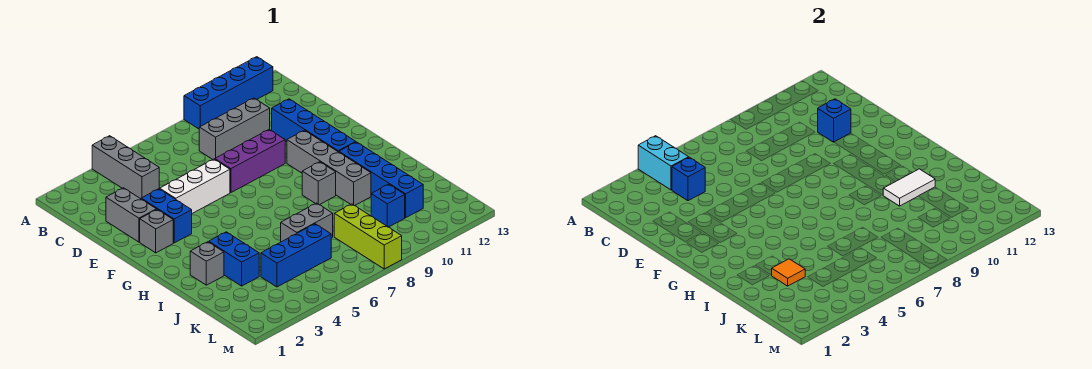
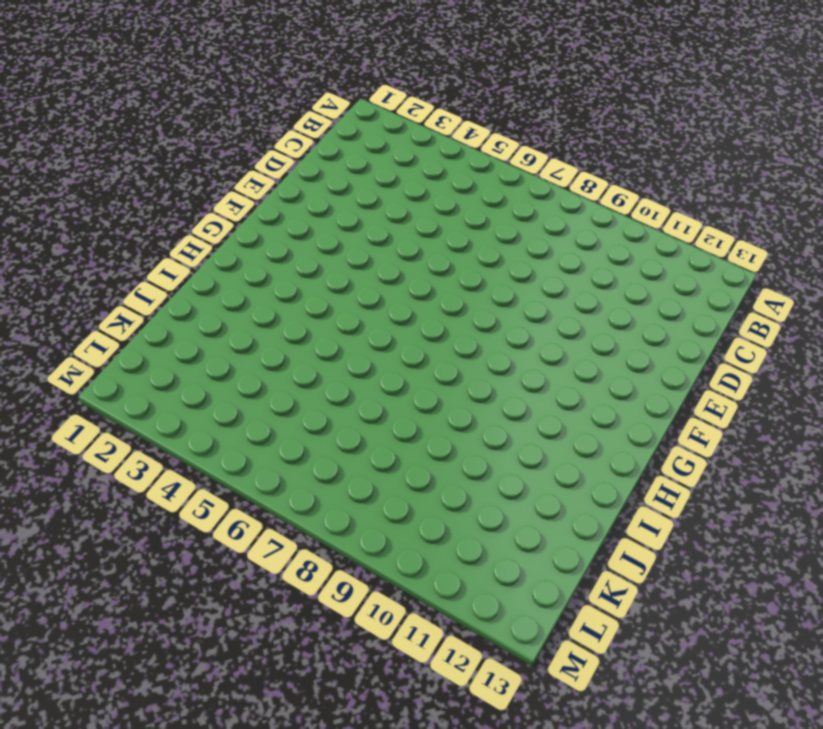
none -> grey brick A4:C4 level 1
none -> blue brick A9:A12 level 1
none -> grey brick C8:C10 level 1

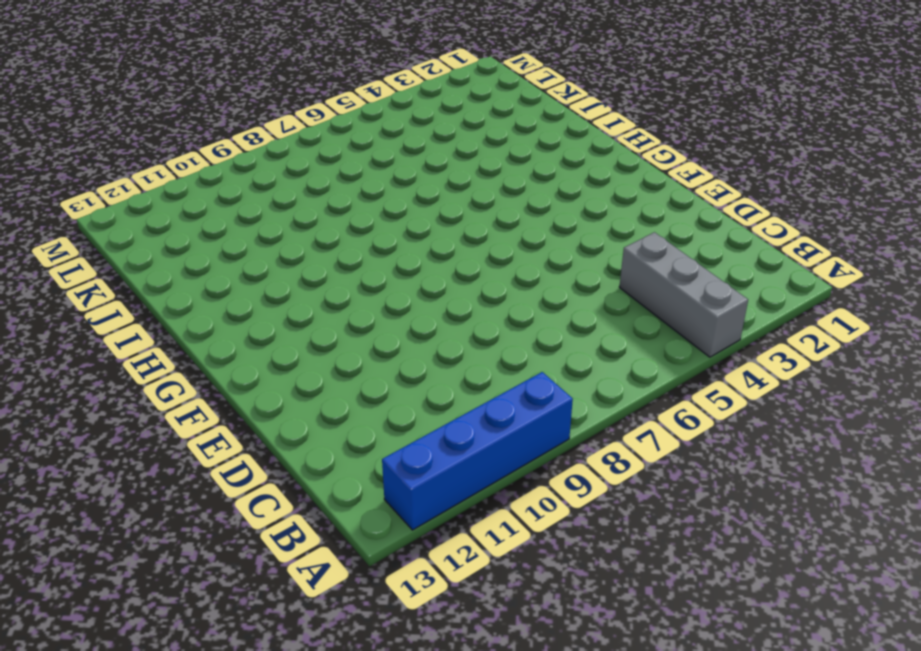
none -> grey brick C8:C10 level 1
none -> grey brick D2:E2 level 1
none -> blue brick D11:G11 level 1

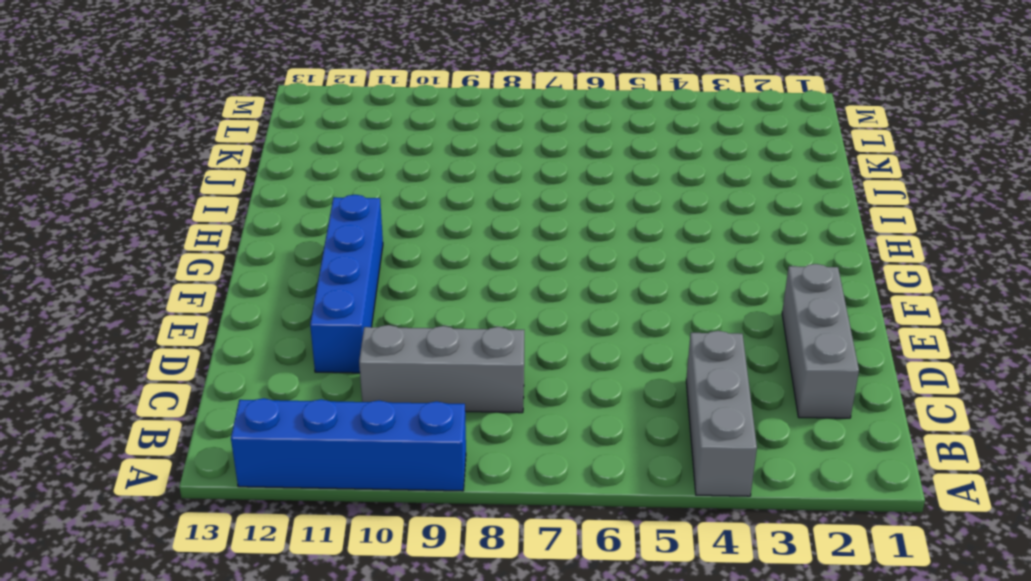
grey brick C2:E2 level 1 -> grey brick D2:E2 level 1
none -> blue brick E3:F3 level 1
none -> white brick E4:E6 level 1
none -> purple brick E7:E9 level 1

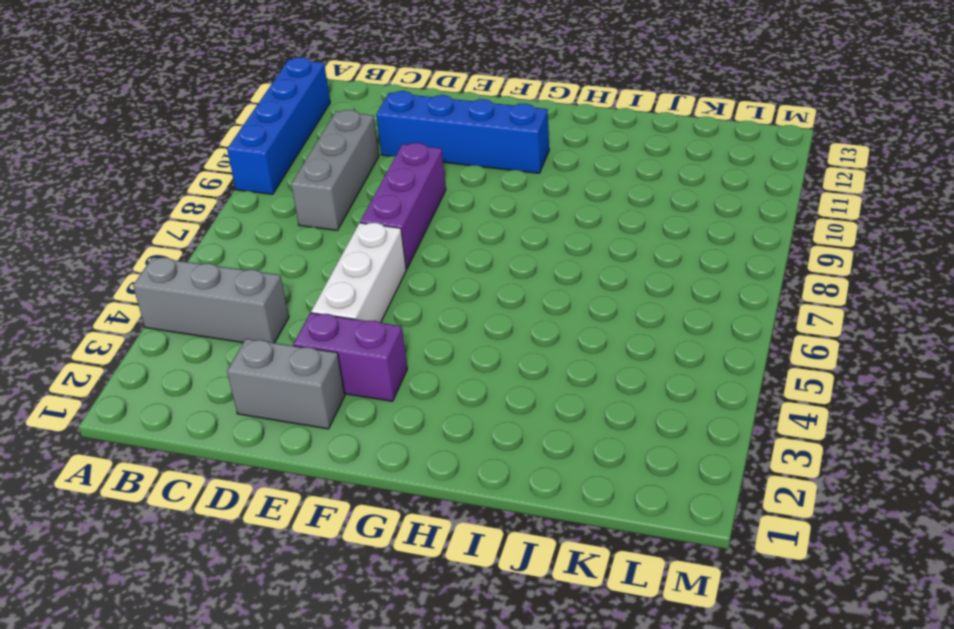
purple brick E3:F3 level 1 -> blue brick E3:F3 level 1
none -> grey brick F2 level 1
none -> grey brick F10:I10 level 1
none -> grey brick H9 level 1

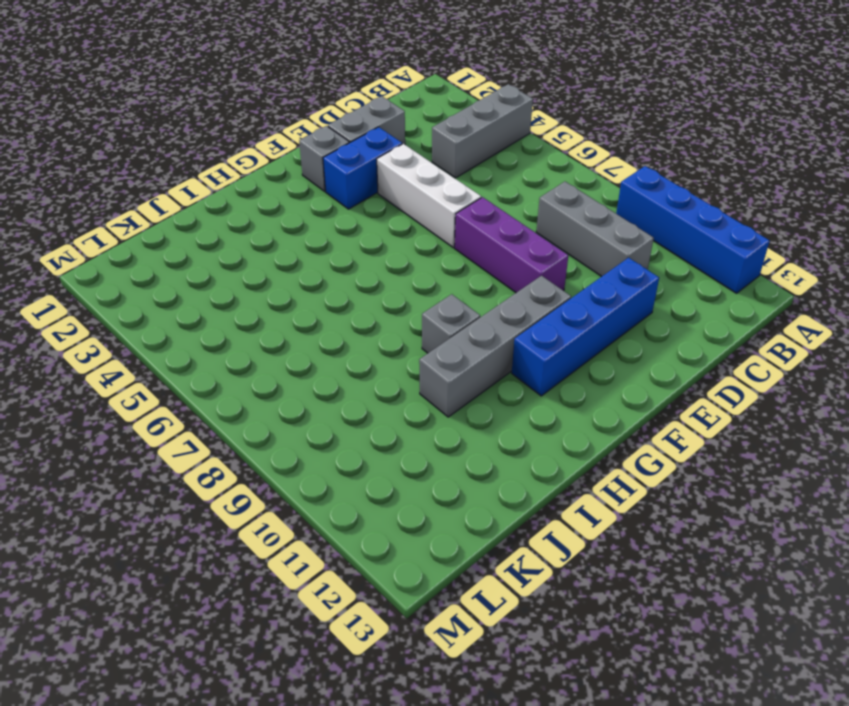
none -> blue brick H11:K11 level 1
none -> grey brick I2 level 1
none -> blue brick I3:J3 level 1

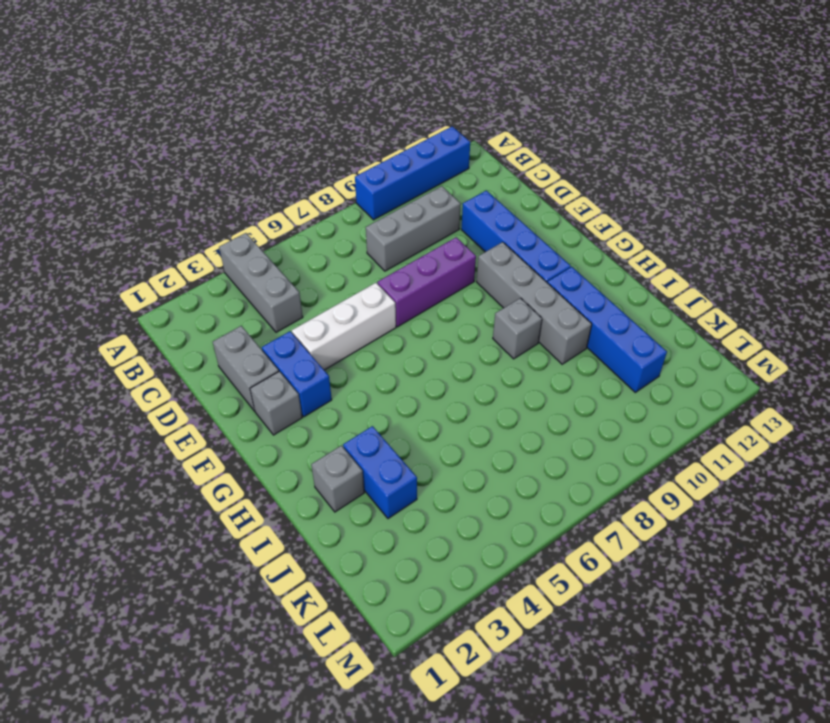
none -> grey brick J6:J7 level 1
none -> blue brick K4:K6 level 1
none -> lime brick K8:M8 level 1

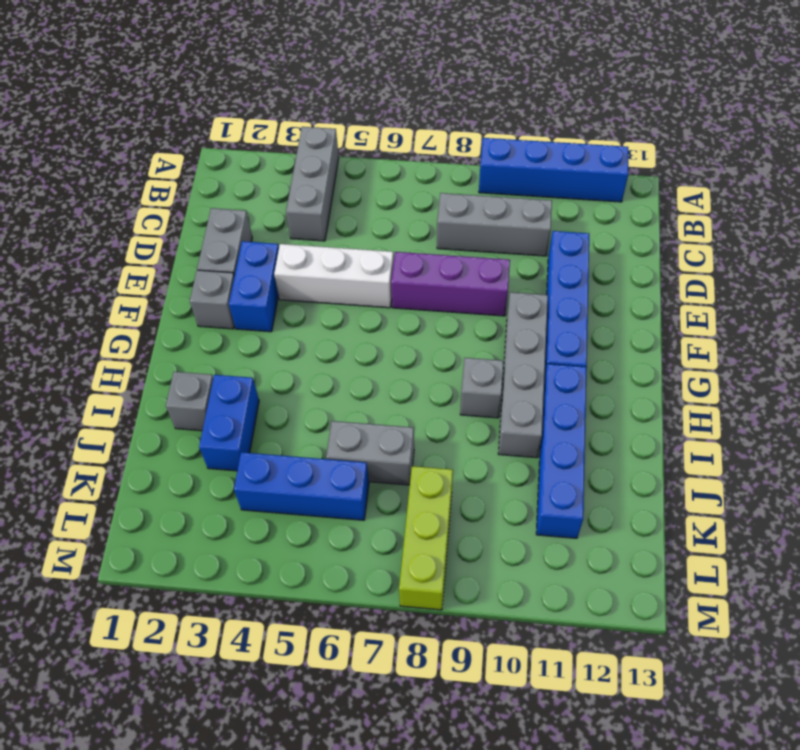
none -> blue brick K10 level 1
none -> cyan brick A4:B4 level 2
none -> blue brick C4 level 2

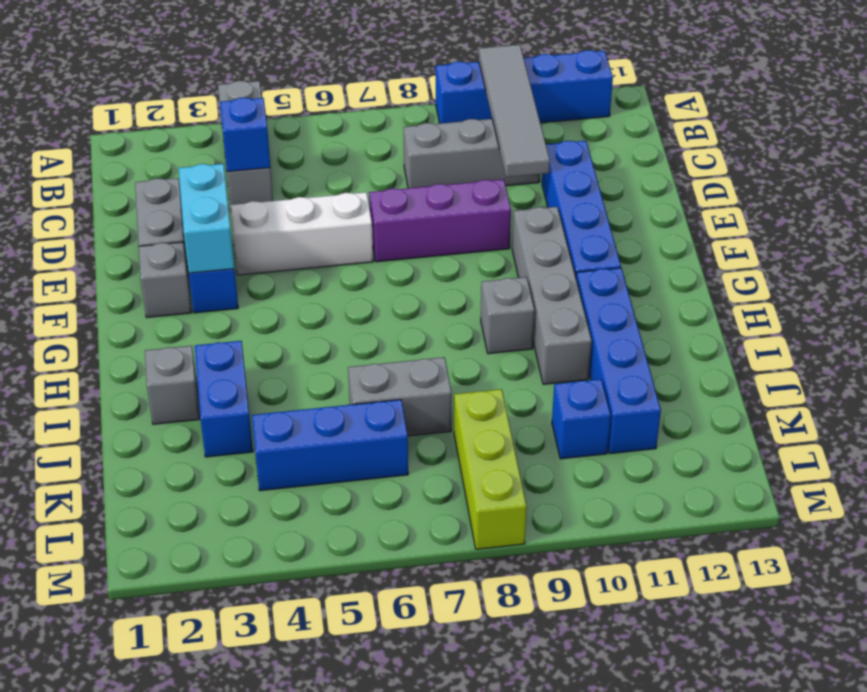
grey tile A10:D10 level 2 -> none
cyan brick E3:F3 level 2 -> cyan brick A4:B4 level 2
none -> blue brick D11 level 2
none -> white tile I10:I11 level 2
none -> orange tile J3 level 2

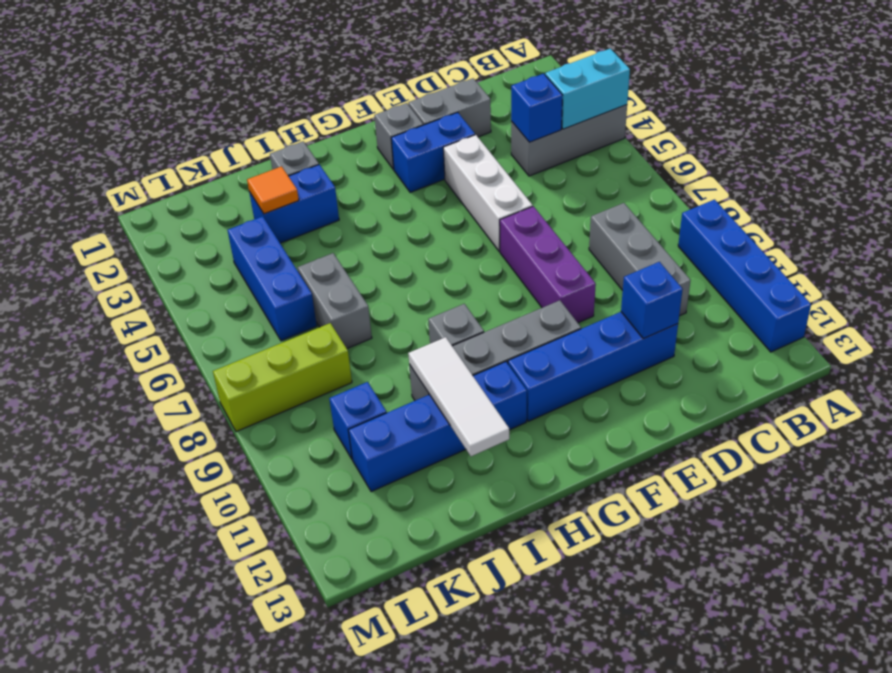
white tile I10:I12 level 2 -> white tile I10:I11 level 2

